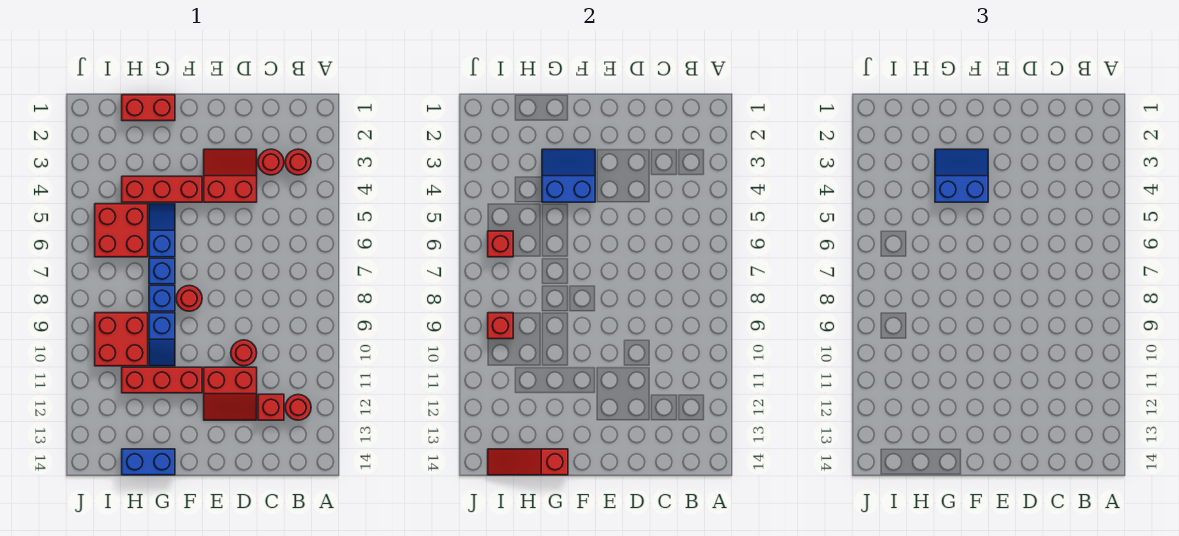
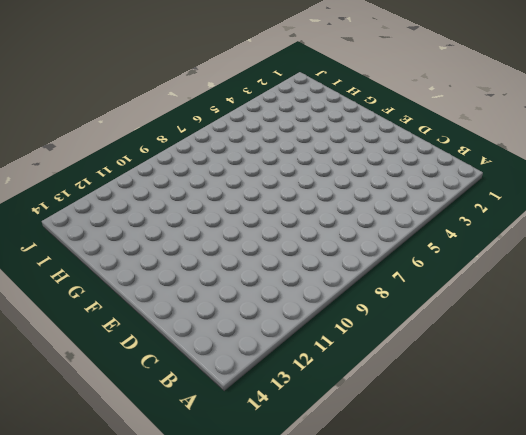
none -> red round brick B3 level 1
none -> red round brick B12 level 1
none -> red round brick C3 level 1

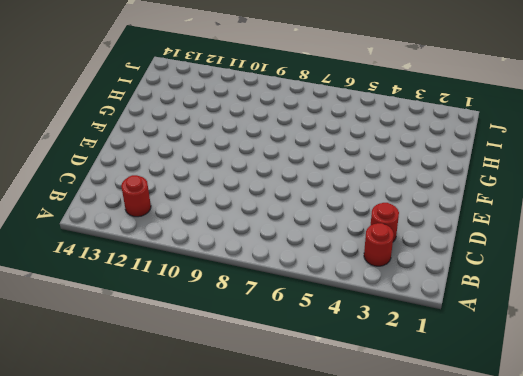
none -> red brick C12 level 1
none -> red slope D3:E4 level 1 top 4
none -> red round brick D10 level 1

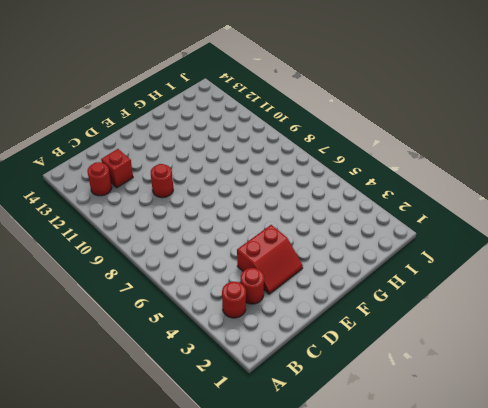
none -> red slope D11:E12 level 1 top 11
none -> red brick F4:H4 level 1
none -> red round brick F8 level 1

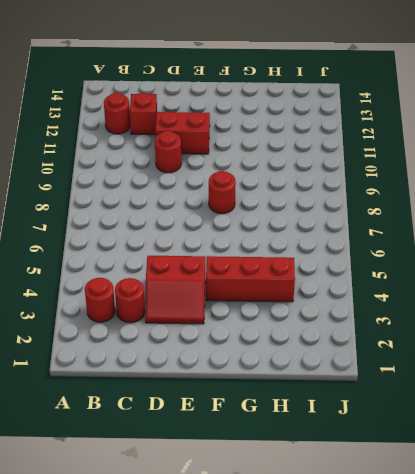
none -> red brick F11:H11 level 1
none -> red brick G1:H1 level 1
none -> blue slope G5:G6 level 1 top 6

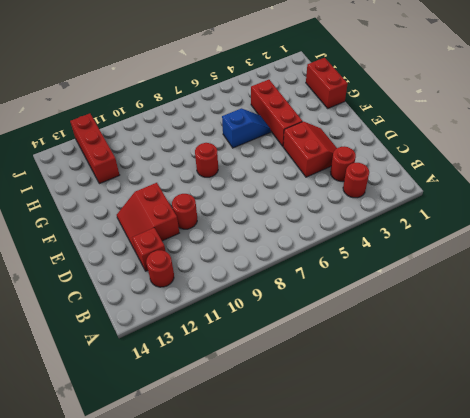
red brick H12:J12 level 1 -> red brick F11:H11 level 1
none -> blue brick G7 level 1
none -> blue brick G8 level 1
none -> blue slope G9:G10 level 1 top 9

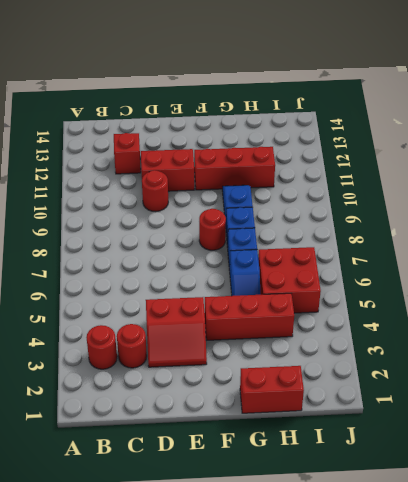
none -> red round brick B12 level 1
none -> blue brick G14:H14 level 1
none -> red brick H9:I10 level 1

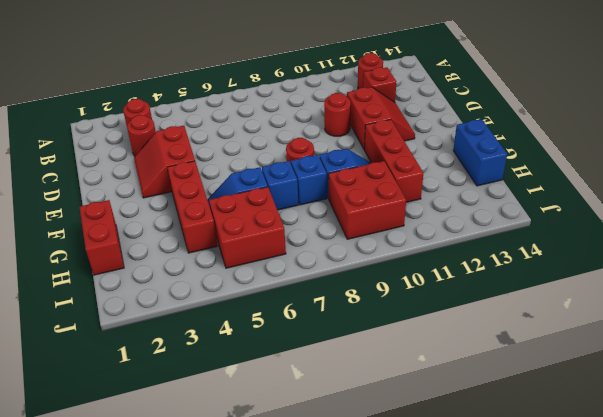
none -> blue slope F3:G4 level 2 top 4
none -> red slope G14:I14 level 2 top G
none -> red brick I6 level 2

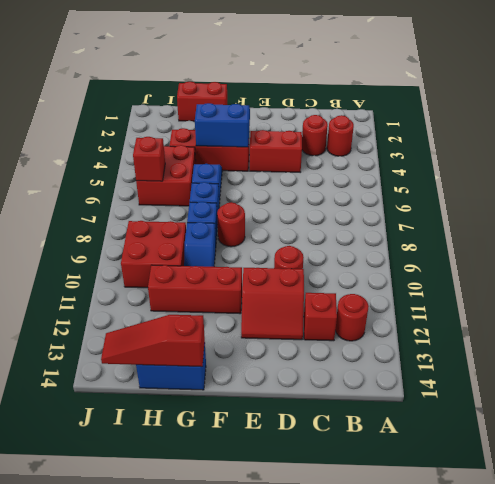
none -> red brick I9 level 2
none -> blue slope F3:G4 level 3 top 4

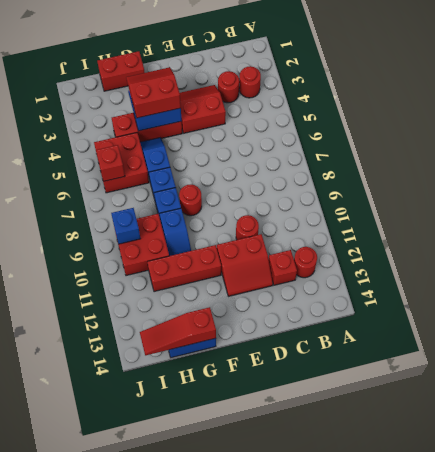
red slope F3:G4 level 3 top 4 -> blue slope F3:G4 level 3 top 4
blue brick I9 level 2 -> red brick I9 level 2

